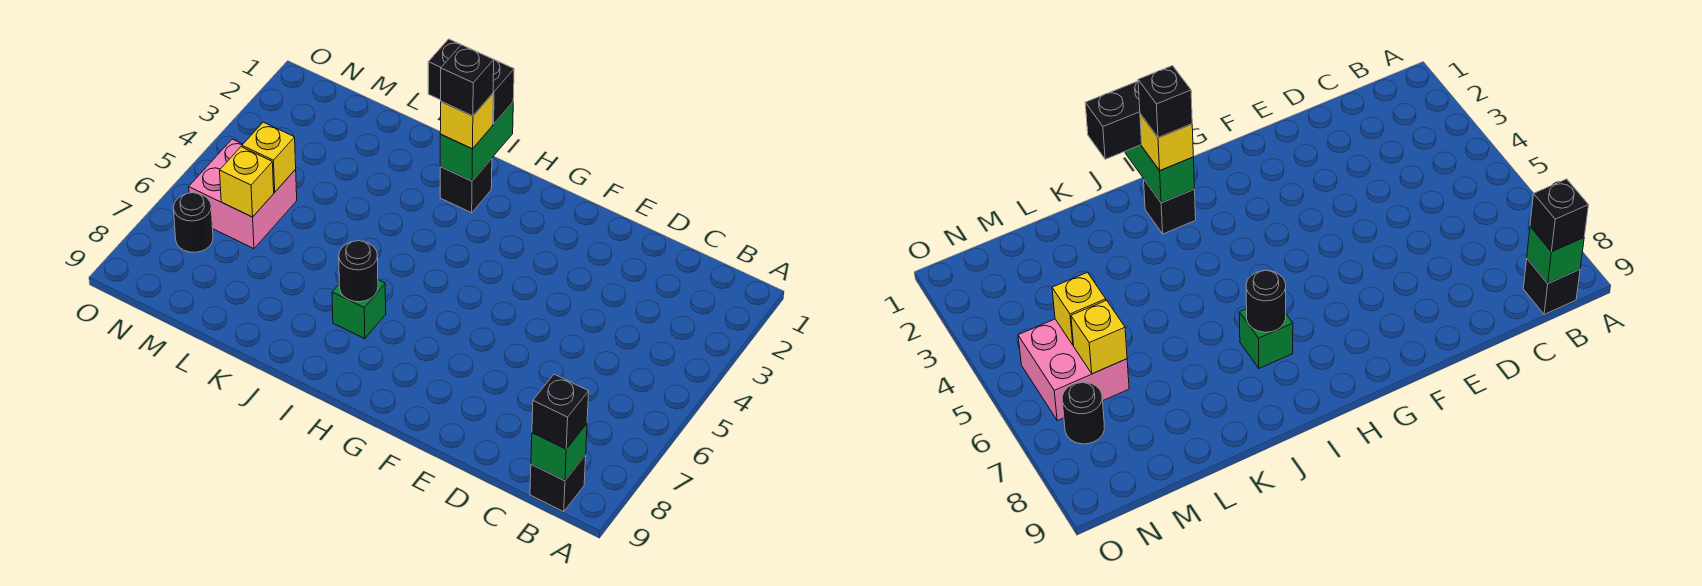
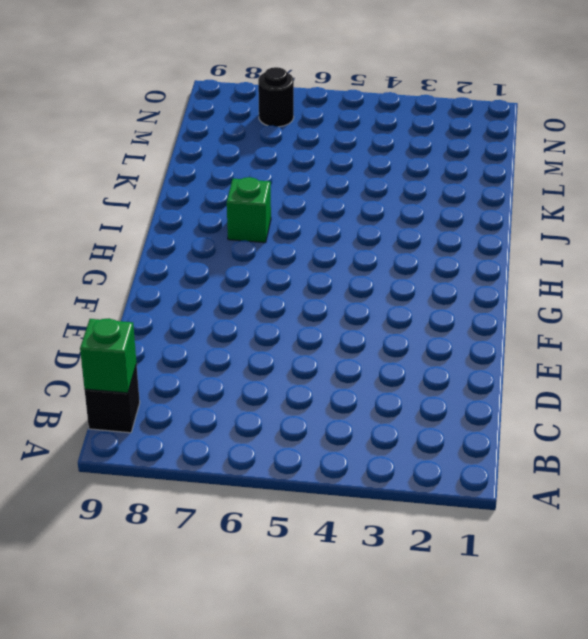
none -> black brick I2 level 1
none -> pink brick M5:N6 level 1
none -> green brick I1:I2 level 2

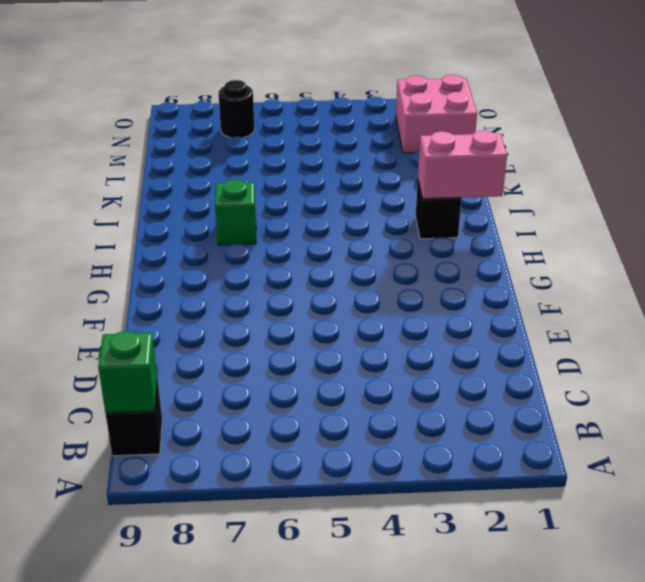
pink brick I1:I2 level 2 -> green brick I1:I2 level 2
pink brick M1:N2 level 1 -> pink brick M5:N6 level 1
none -> black round brick I7 level 2
none -> yellow brick M5 level 2
none -> yellow brick M6 level 2

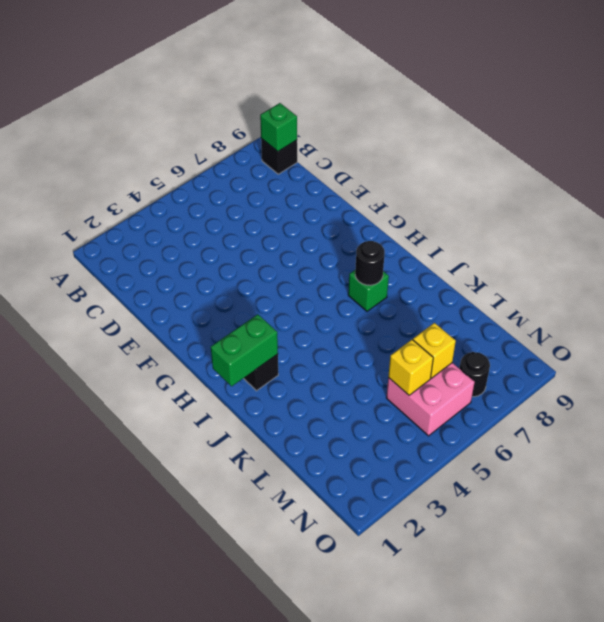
none -> black brick B9 level 3
none -> black brick I1:J1 level 3
none -> yellow brick I2 level 3

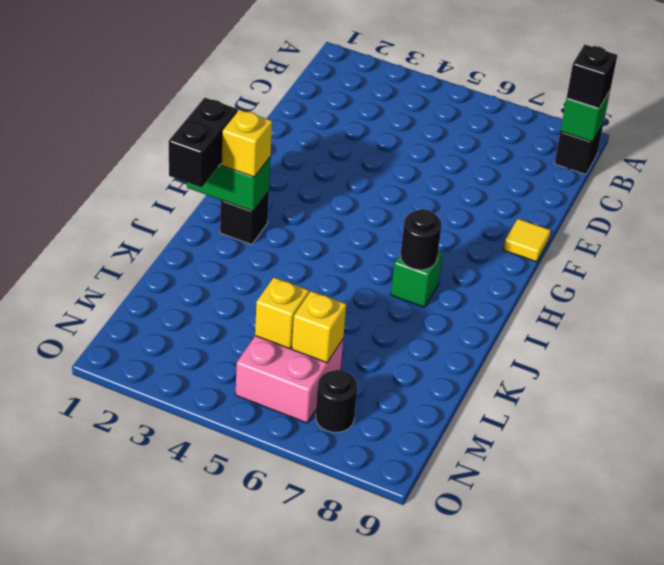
yellow tile F9 level 1 -> none
none -> black brick I2 level 4

